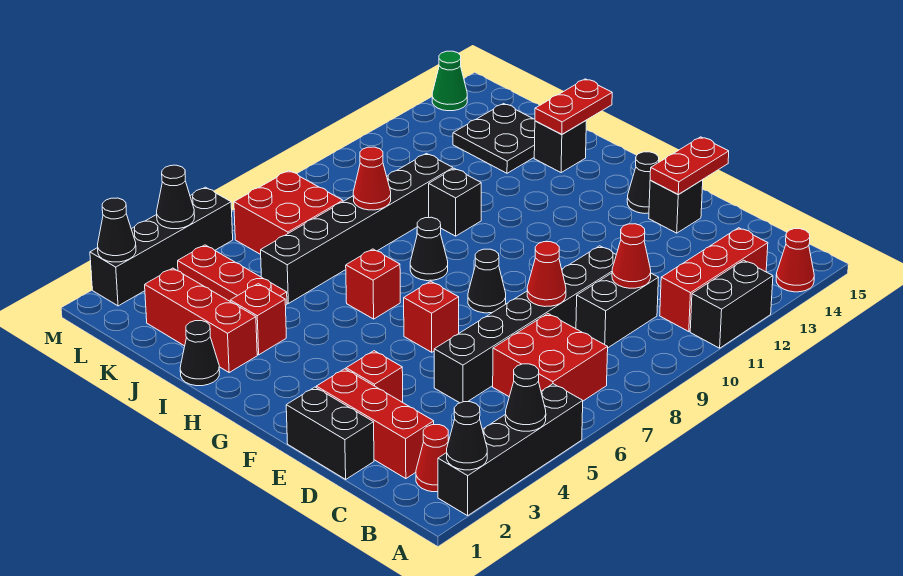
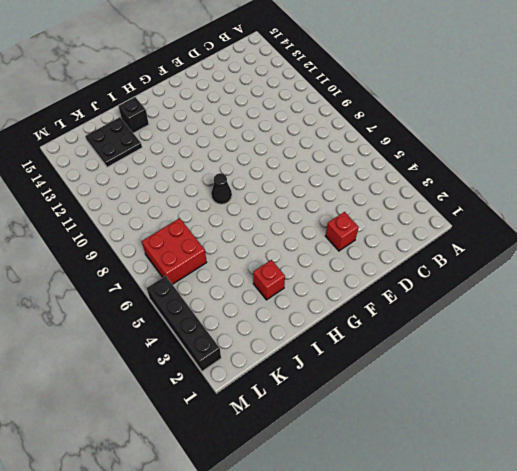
none -> black brick A2:A5 level 1
none -> black brick A11:A12 level 1
none -> red cone A14 level 1
none -> red cone B2 level 1

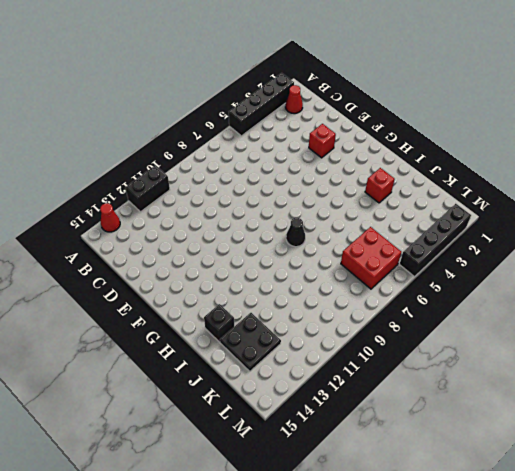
none -> red brick B6:C7 level 1
none -> red brick B11:B13 level 1
none -> red brick C2:E2 level 1
none -> black brick C9:C10 level 1

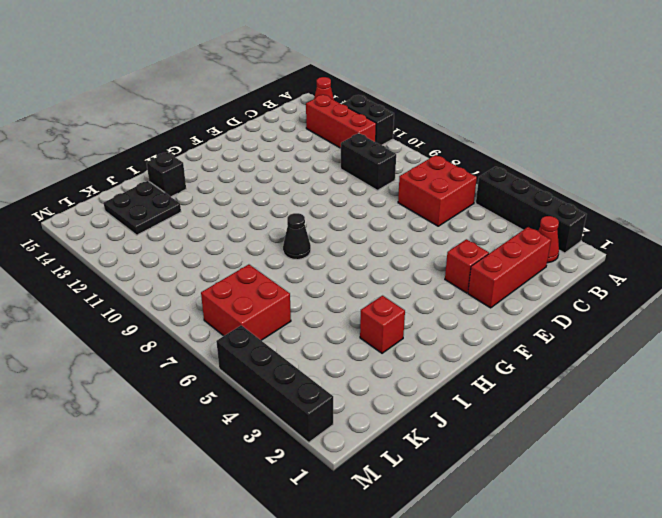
none -> black brick D1:E1 level 1
none -> black brick D5:D10 level 1
none -> black brick E14 level 1
none -> red brick F6 level 1

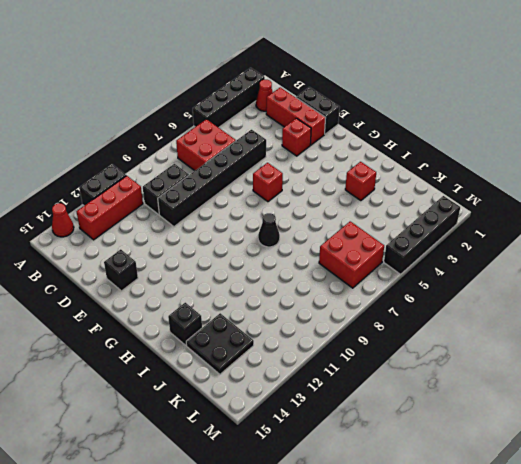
none -> black cone F8 level 1
none -> black cone F14 level 1
none -> red brick H6 level 1
none -> black cone I1 level 1

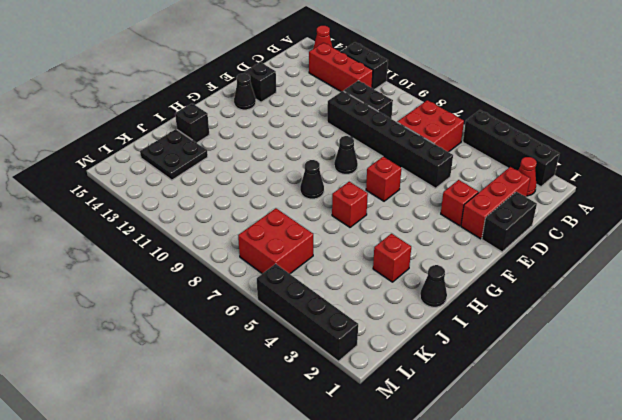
none -> red brick I2:K2 level 1
none -> black brick I10 level 1
none -> red plate J4:L4 level 1
none -> black brick J5:J10 level 1

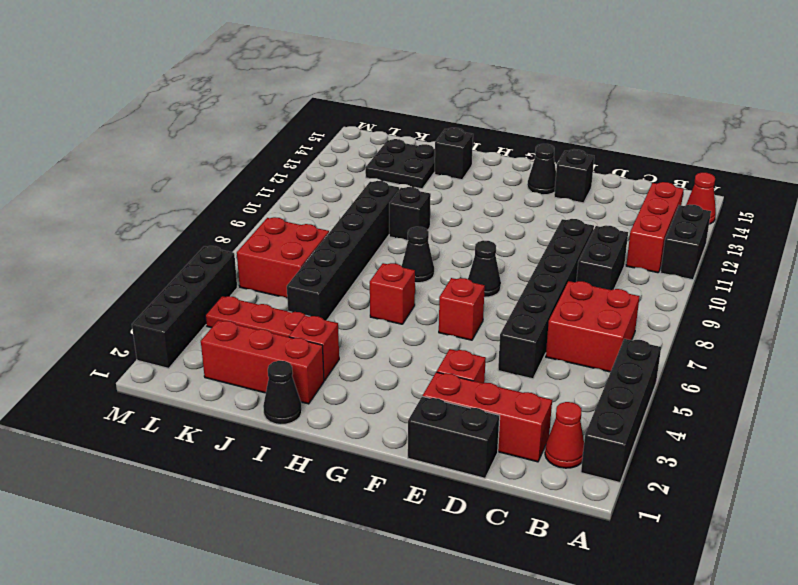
none -> green cone M14 level 1
none -> black cone A2 level 2
none -> black cone A4 level 2
none -> red cone C10 level 2

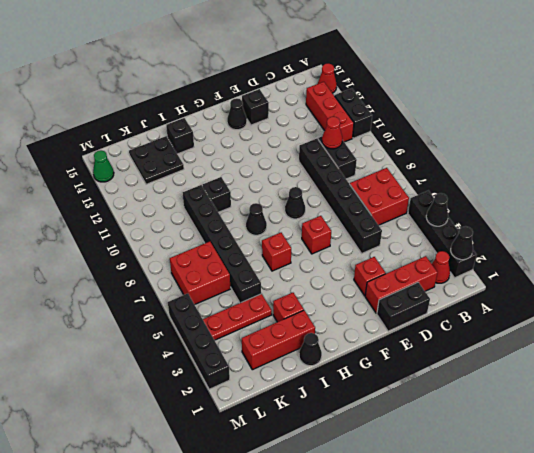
none -> red cone D8 level 2
none -> red plate E14:E15 level 2
none -> red plate I14:I15 level 2
none -> red cone J8 level 2

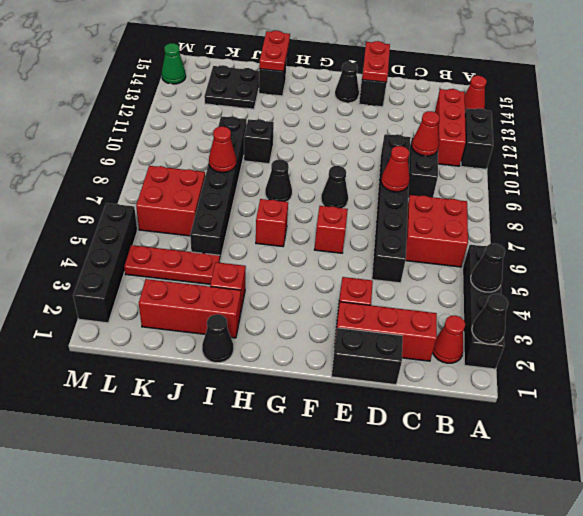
none -> black cone M2 level 2
none -> black cone M4 level 2

